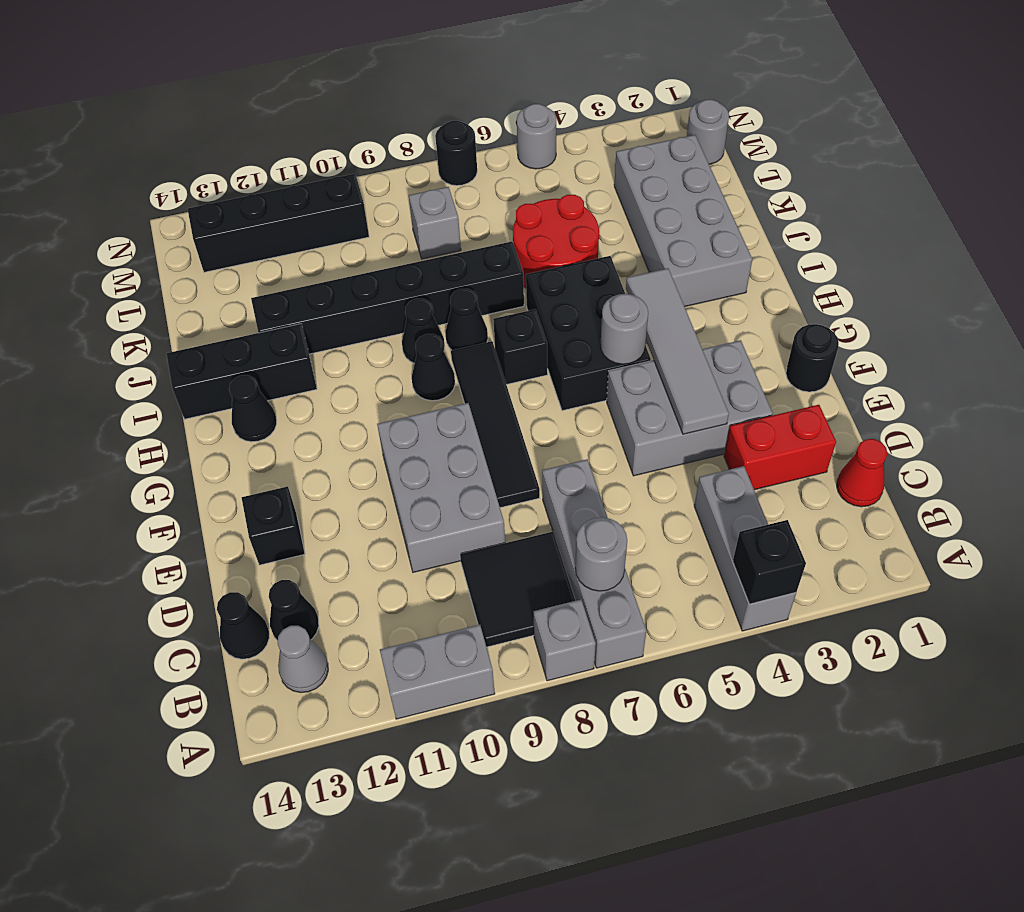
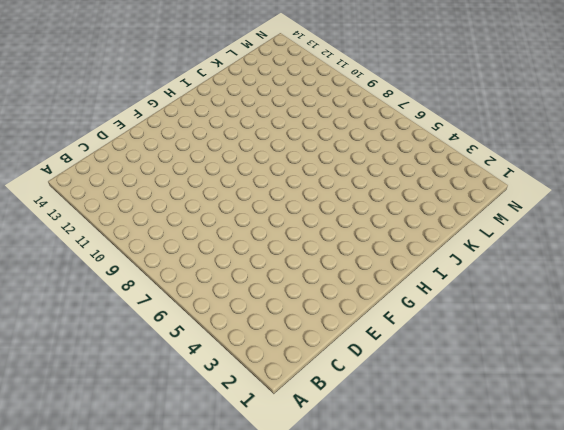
none -> grey brick A4:C4 level 1
none -> grey brick A7:D7 level 1
none -> grey brick A8 level 1
none -> grey brick A10:A11 level 1

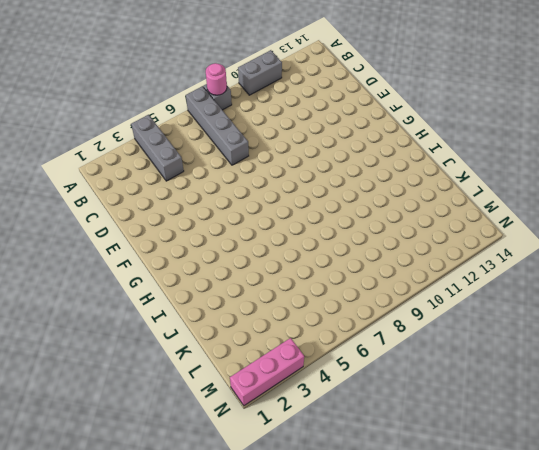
pink round brick A8 level 2 -> none
pink brick N1:N3 level 1 -> none
none -> black tile B8:C9 level 1
none -> grey cone B13 level 1
none -> red cone C1 level 1
none -> black cone C13 level 1

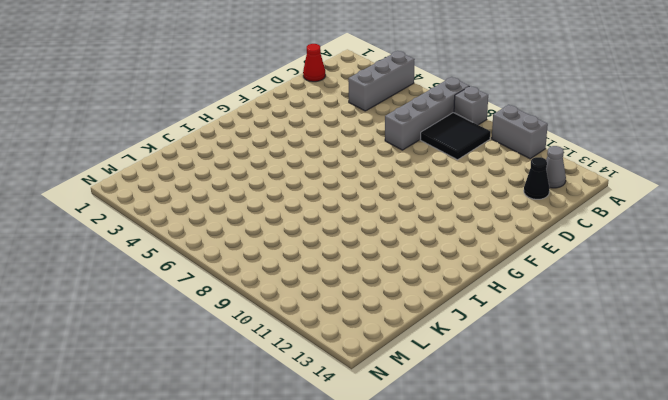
none -> black cone C14 level 1
none -> red brick D2:D3 level 1
none -> grey brick D9:F10 level 1
none -> grey brick E3:F5 level 1

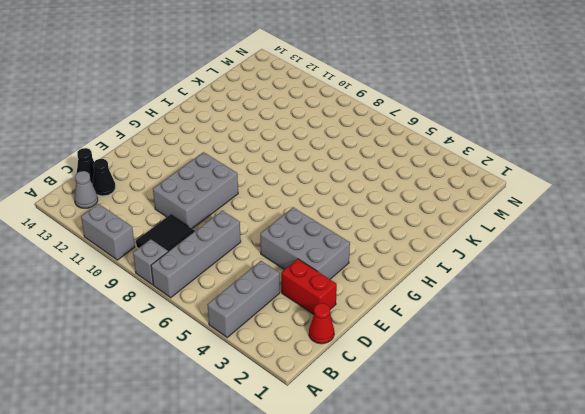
none -> black tile E8:H8 level 1
none -> black brick E13 level 1
none -> black round brick F1 level 1
none -> black brick G5:I6 level 1

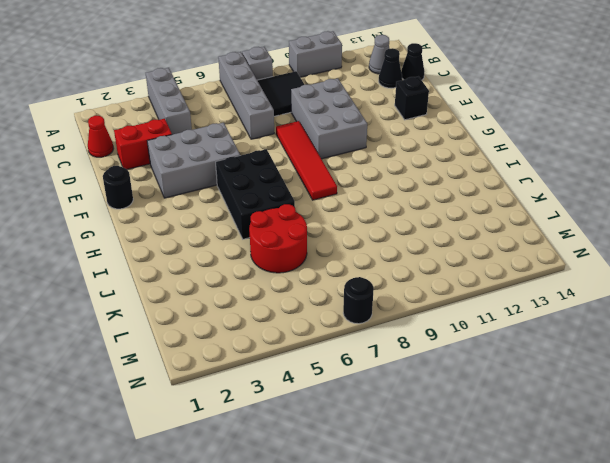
red tile E8:H8 level 1 -> black tile E8:H8 level 1
none -> black brick H7 level 1
none -> black cone H9 level 1
none -> black cone H13 level 1
none -> grey brick I2:L3 level 1

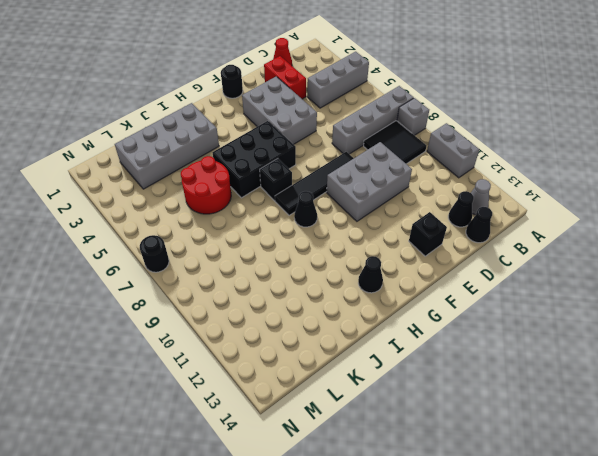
none -> black cone I8 level 1
none -> black cone I9 level 1
none -> black brick I12:I14 level 1
none -> black brick J7:J12 level 1

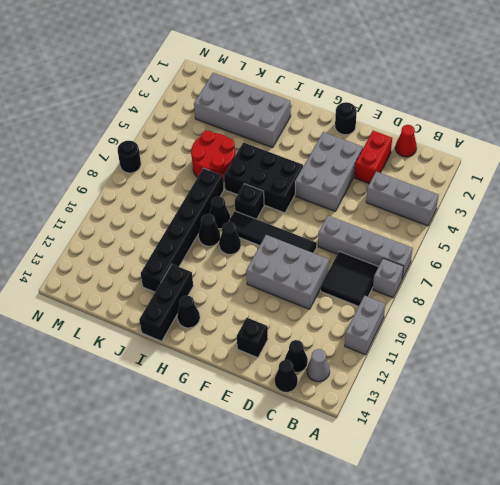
none -> grey brick L8 level 1
none -> grey round brick M1 level 1
none -> black brick M10:M13 level 1
none -> grey round brick N5 level 1

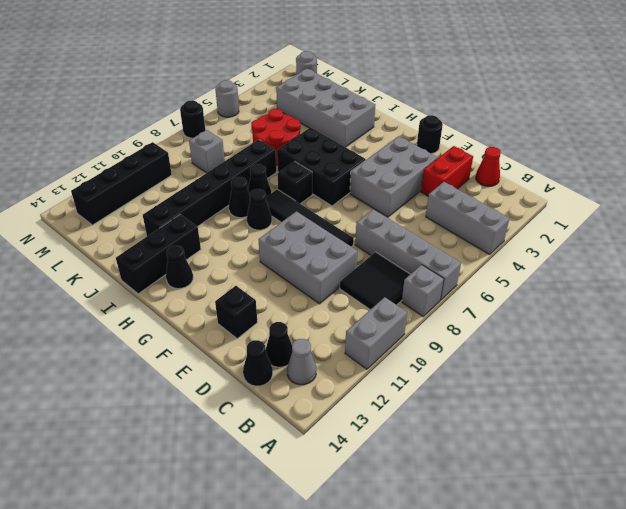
none -> black brick A4 level 2
none -> grey round brick B7 level 2
none -> grey tile E4:H4 level 2
none -> grey round brick G5 level 2

